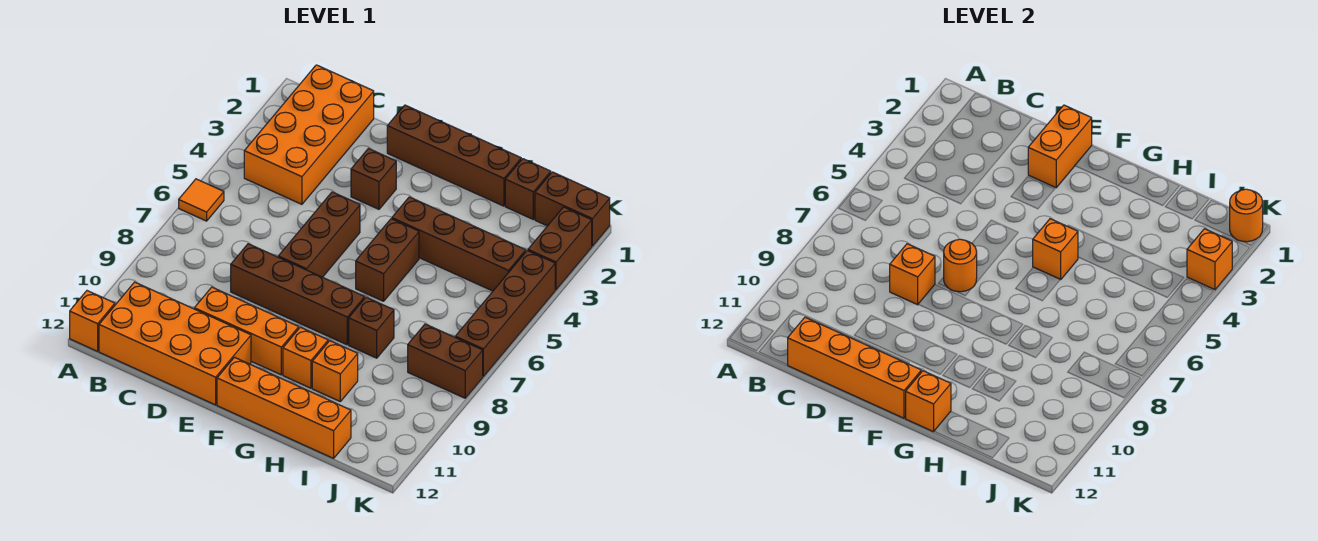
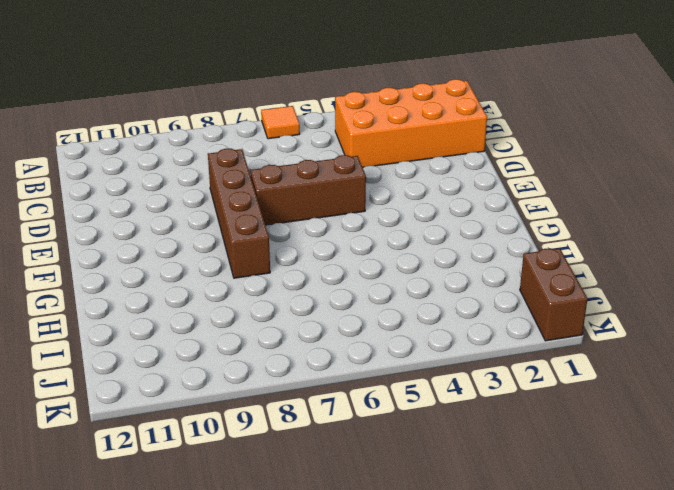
none -> orange brick A12 level 1
none -> orange brick B11:E12 level 1
none -> orange brick D10:F10 level 1

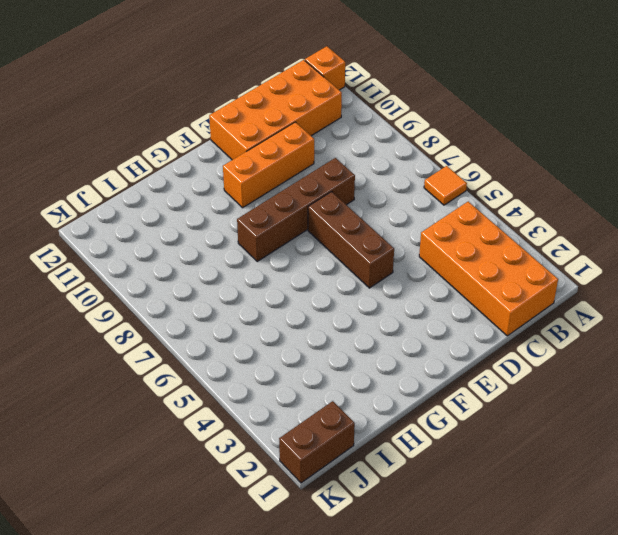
none -> brown brick E1:H1 level 1
none -> brown brick E3 level 1
none -> orange brick F12:I12 level 1

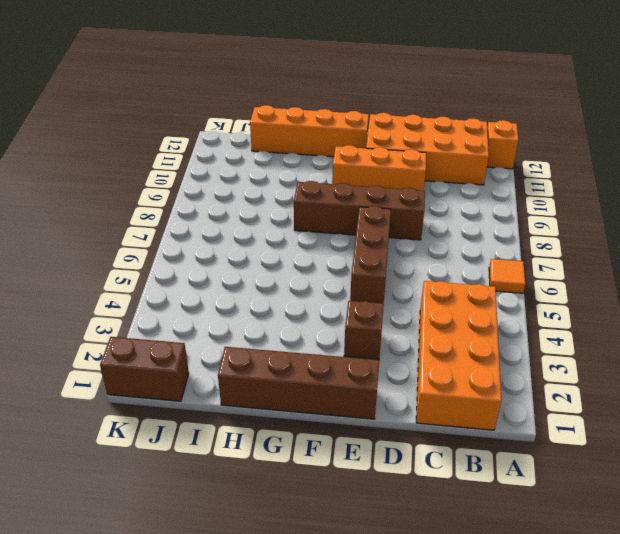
none -> brown brick G4:J4 level 1
none -> brown brick G5:G6 level 1
none -> orange brick G10 level 1

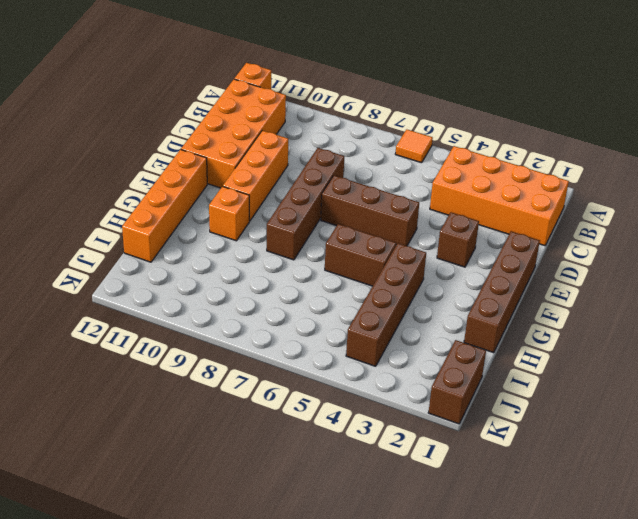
none -> brown brick H8 level 1
none -> orange brick H10 level 1
none -> brown brick I1 level 1

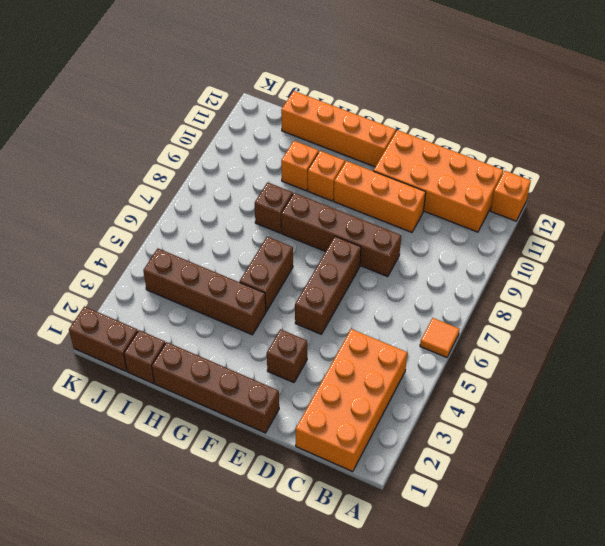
none -> brown brick J8:K8 level 1
none -> brown brick K2:K3 level 1
none -> brown brick K4:K7 level 1

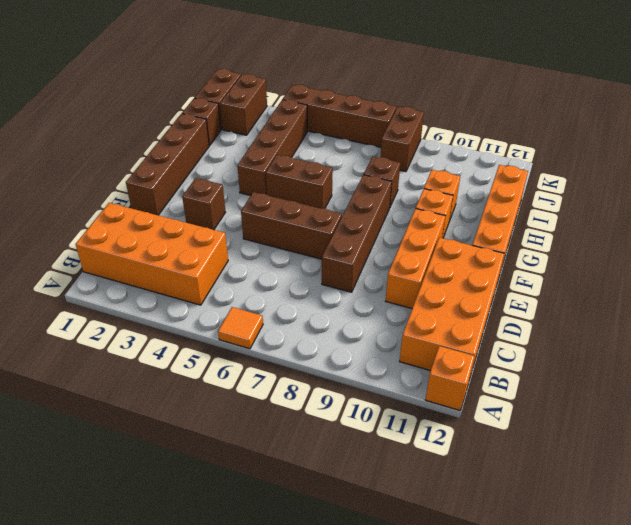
brown brick J2:K2 level 1 -> brown brick K2:K3 level 1
none -> orange brick C12:F12 level 2
none -> orange brick D8 level 2
none -> orange brick E1:E2 level 2

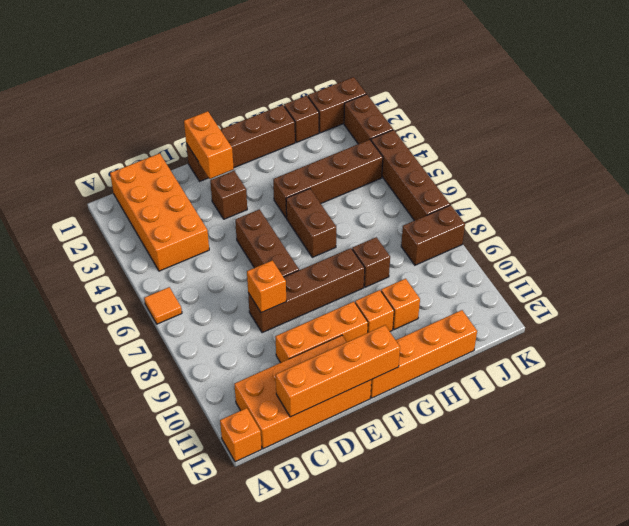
none -> orange round brick E7 level 2
none -> orange brick G5 level 2
none -> orange brick G12 level 2

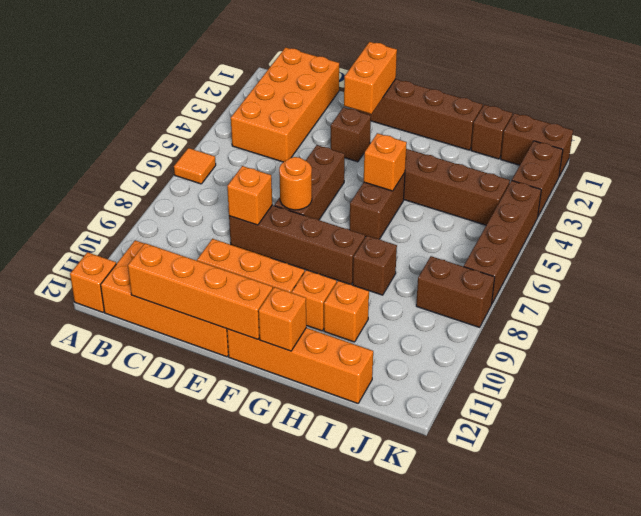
none -> orange round brick K1 level 2
none -> orange brick K3 level 2

